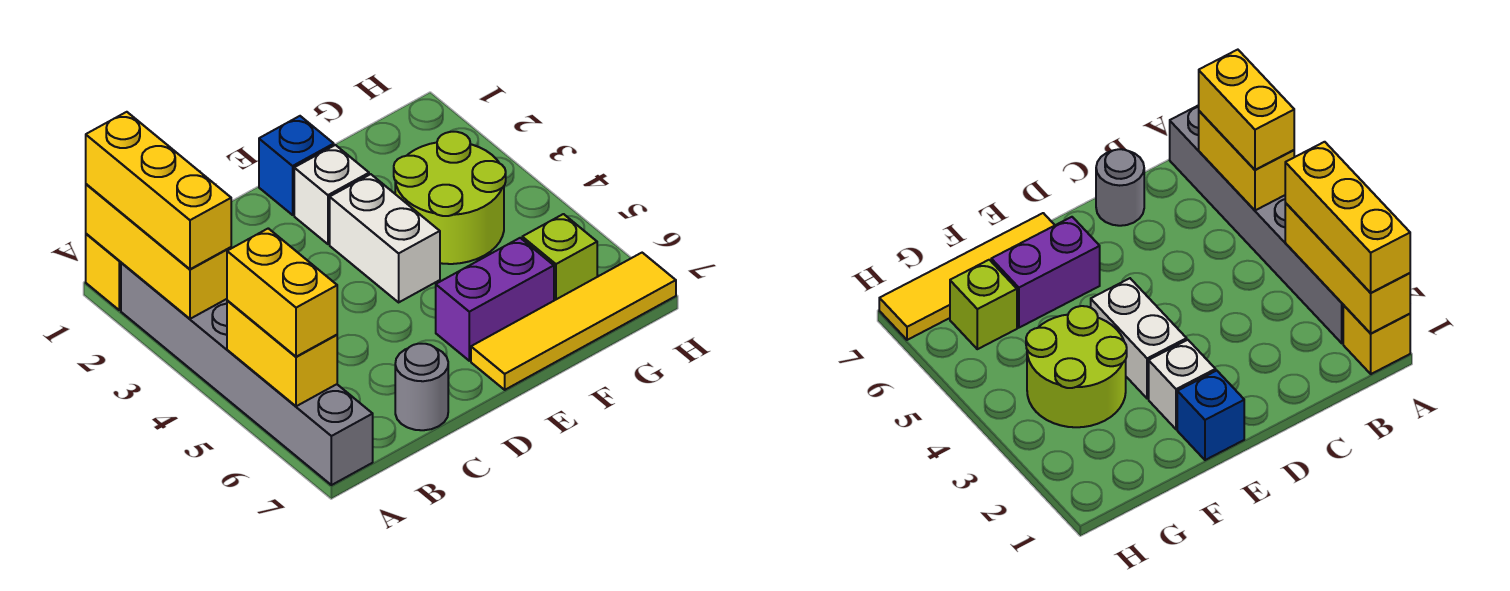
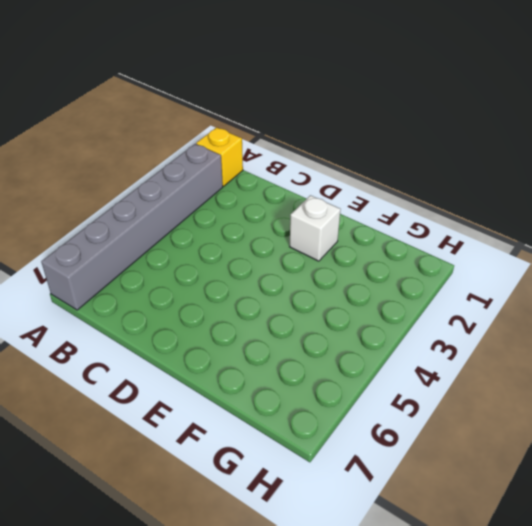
none -> grey round brick C7 level 1
none -> blue brick E1 level 1
none -> white brick E3:E4 level 1

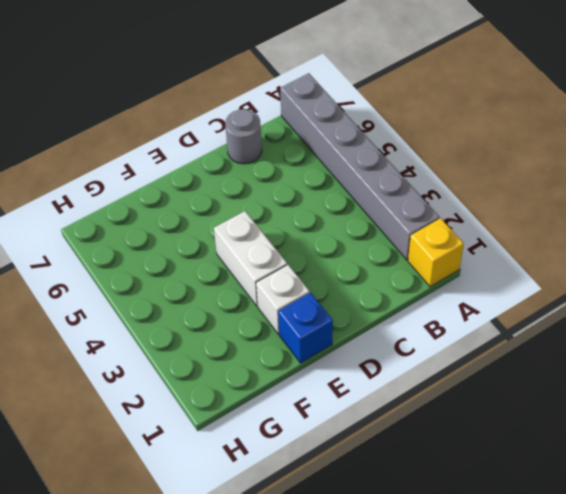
none -> purple brick E6:F6 level 1
none -> yellow tile E7:H7 level 1
none -> lime round brick F3:G4 level 1

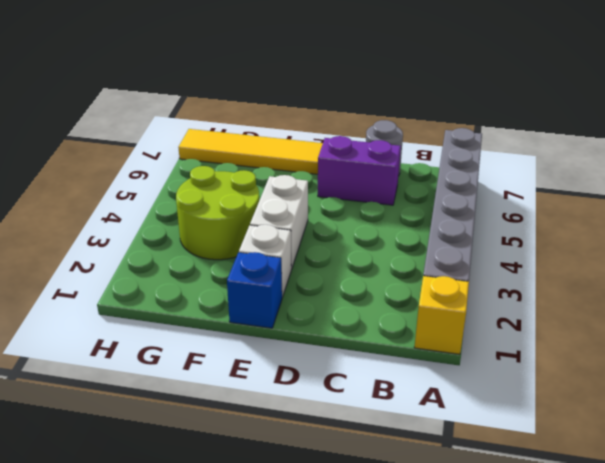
purple brick C6:D6 level 1 -> purple brick E6:F6 level 1
none -> lime brick G6 level 1
none -> yellow brick A1:A3 level 2
none -> yellow brick A5:A6 level 2

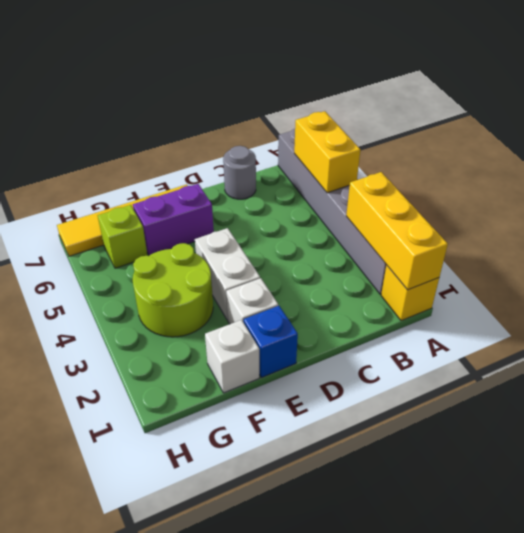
white brick F1 level 1 -> none
none -> yellow brick A1:A3 level 3
none -> yellow brick A5:A6 level 3

